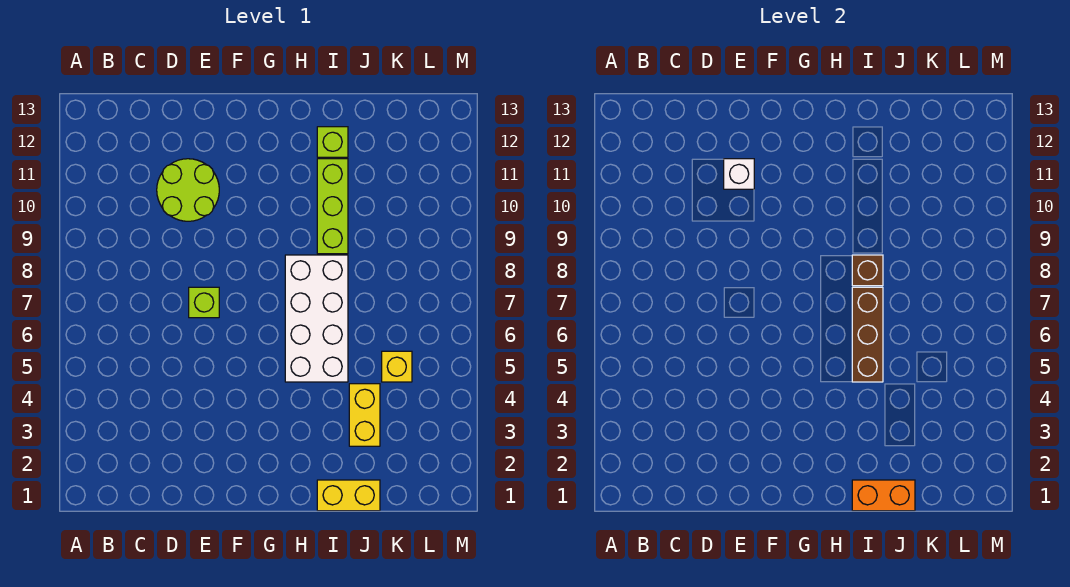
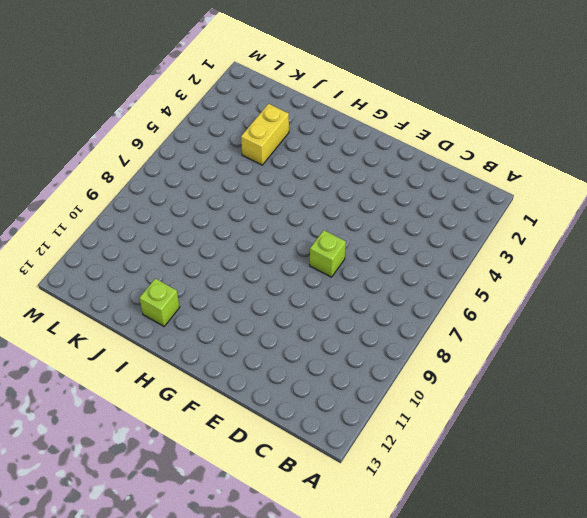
none -> lime round brick D10:E11 level 1
none -> white brick H5:I8 level 1
none -> yellow brick I1:J1 level 1

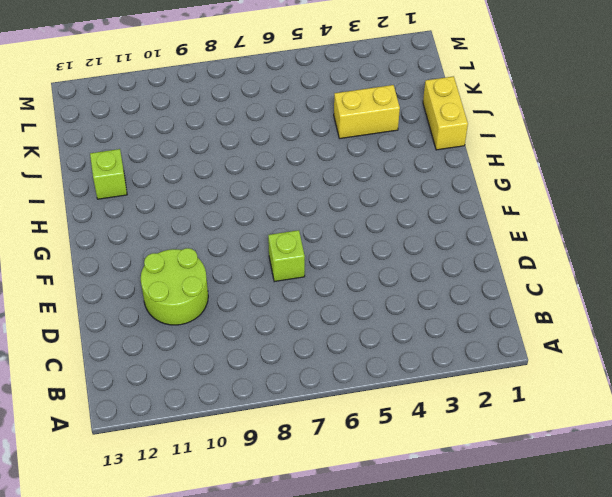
none -> white brick H5:I8 level 1
none -> lime brick I9:I11 level 1
none -> yellow brick K5 level 1

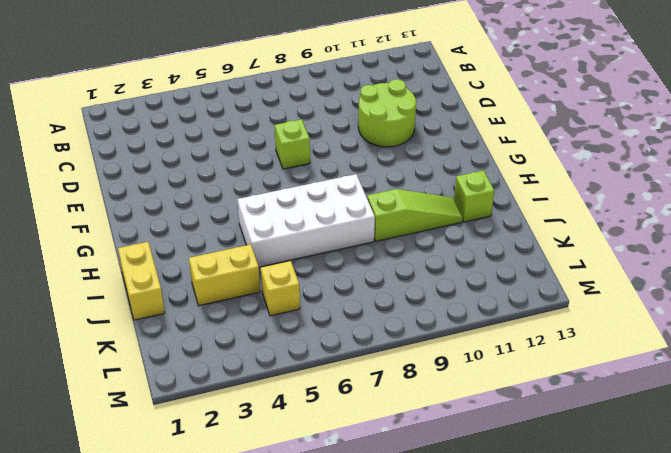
lime slope I9:I11 level 1 top 9 -> lime brick I9:I11 level 1
none -> white brick E11 level 2
none -> orange brick I1:J1 level 2
none -> brown brick I5:I7 level 2

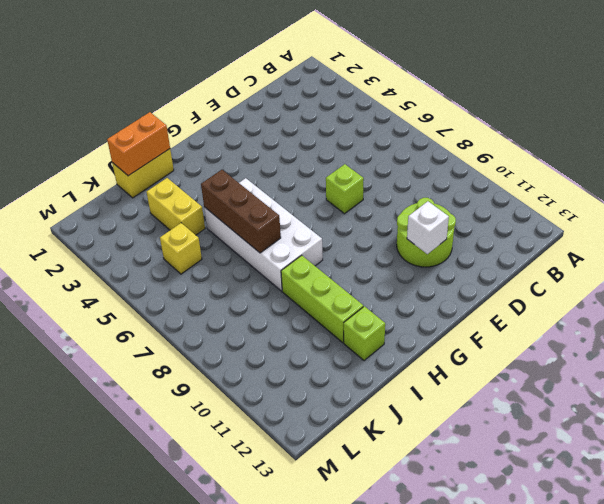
none -> brown brick I8 level 2

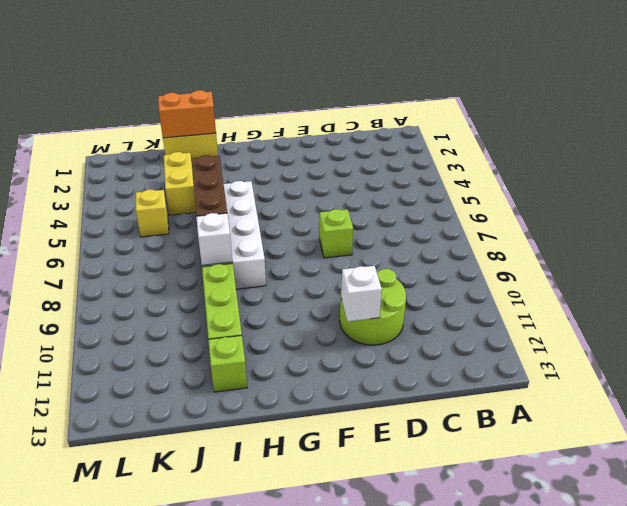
white brick I8 level 2 -> brown brick I8 level 2

